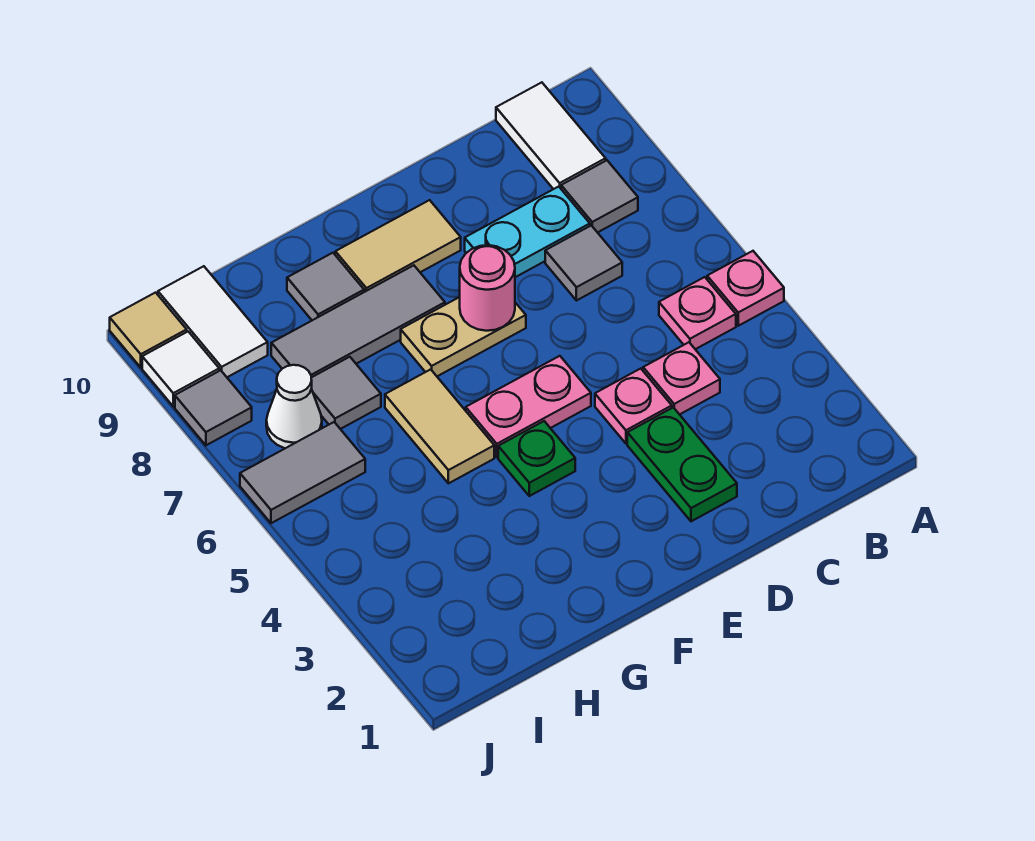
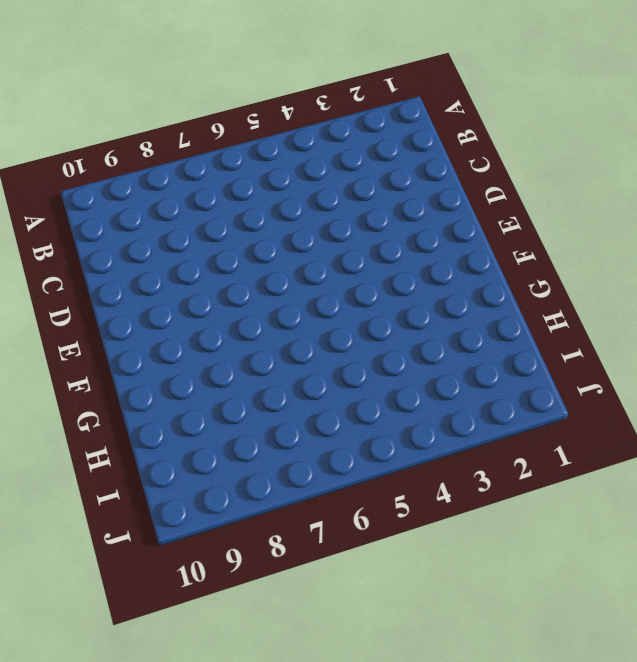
none -> pink plate A5 level 1
none -> pink plate B5 level 1
none -> grey tile B8 level 1

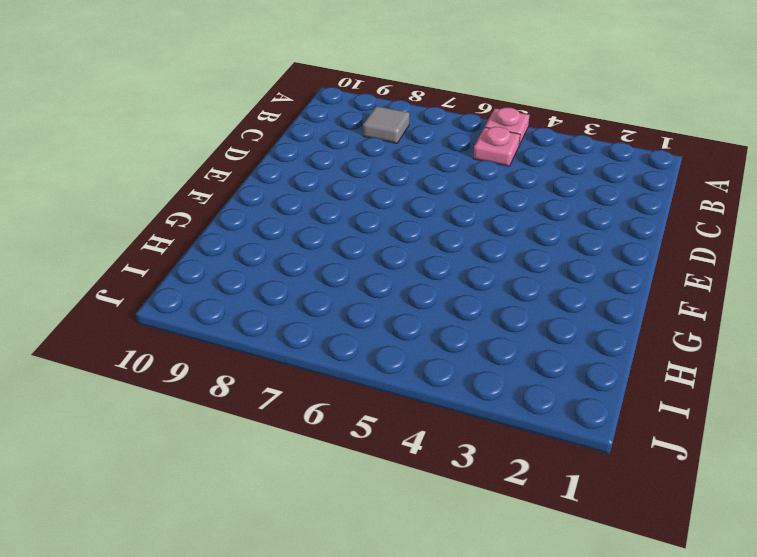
none -> white tile B9:B10 level 1
none -> pink plate C4 level 1
none -> grey tile C7 level 1

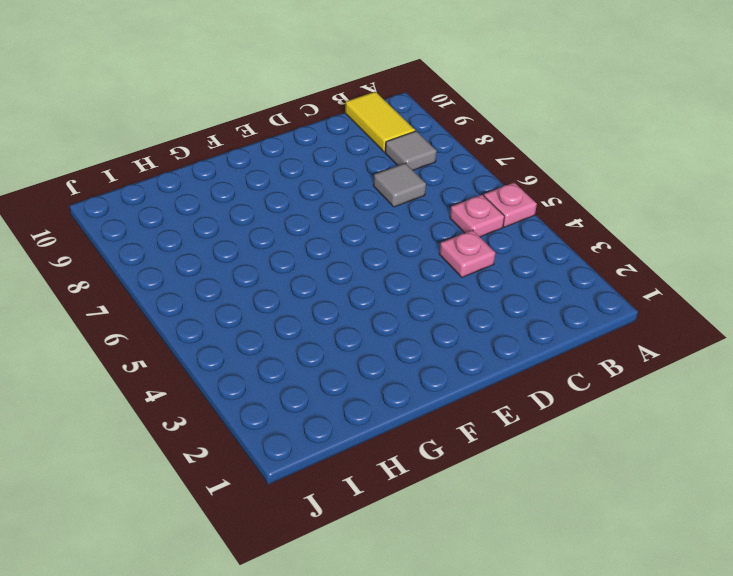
yellow tile B9:B10 level 1 -> white tile B9:B10 level 1
none -> cyan plate C8:D8 level 1
none -> green plate D2:D3 level 1
none -> pink plate D4 level 1

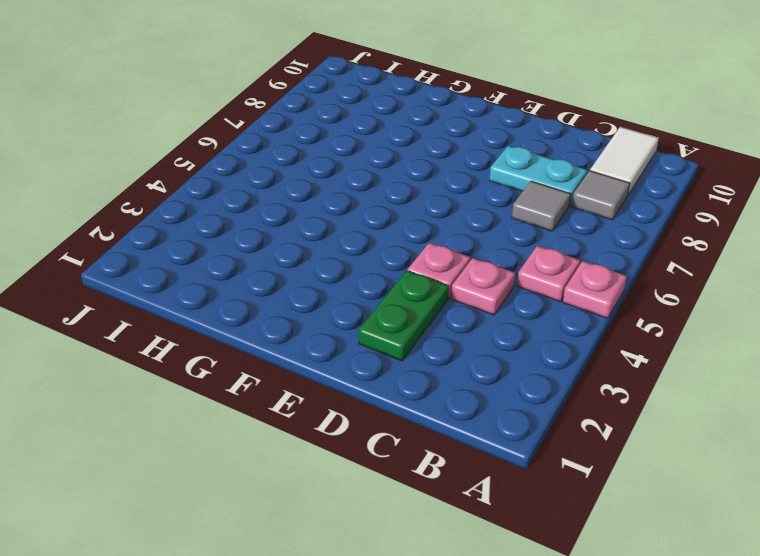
none -> pink plate E5:F5 level 1
none -> tan plate E7:F7 level 1
none -> tan tile E9:F9 level 1

